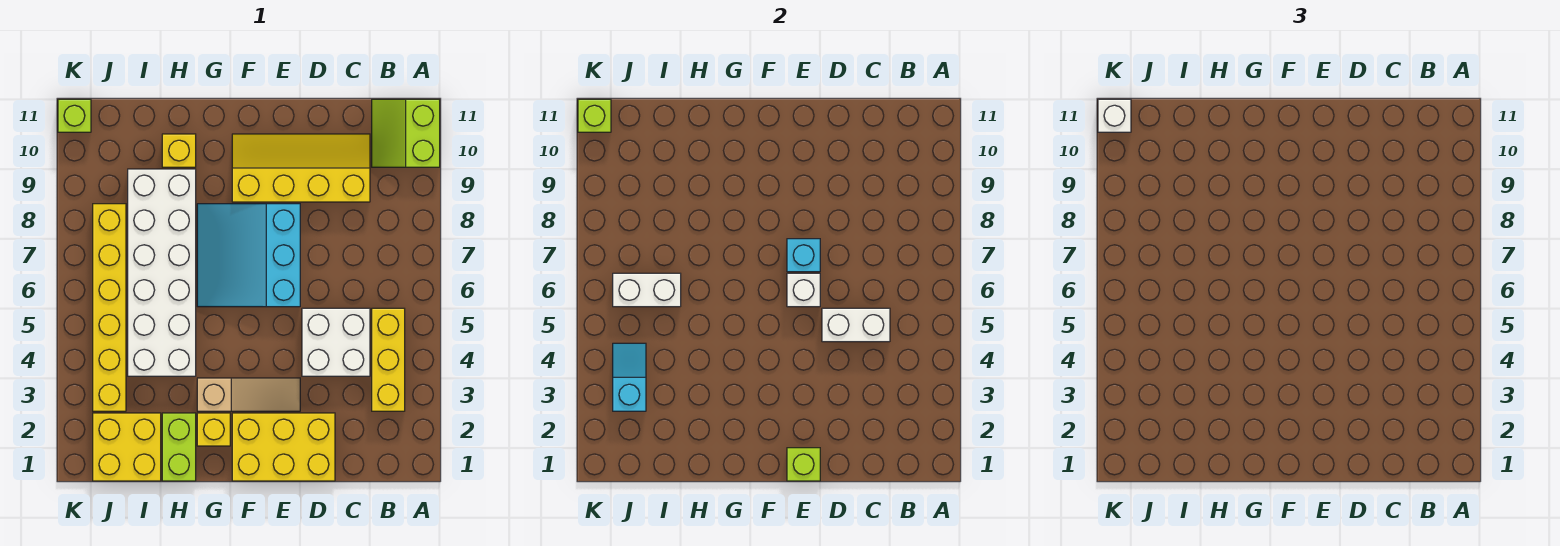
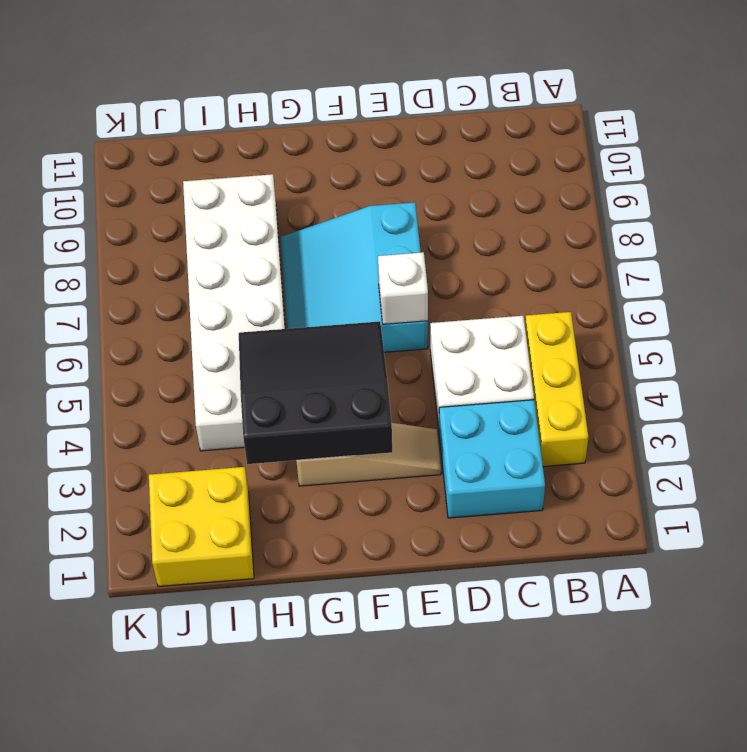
cyan brick C2:D3 level 1 -> yellow brick D1:F2 level 1
black slope F3:H5 level 2 top 3 -> none
none -> lime slope A10:B11 level 1 top A
none -> yellow slope C9:F10 level 1 top 9
none -> yellow brick G2 level 1

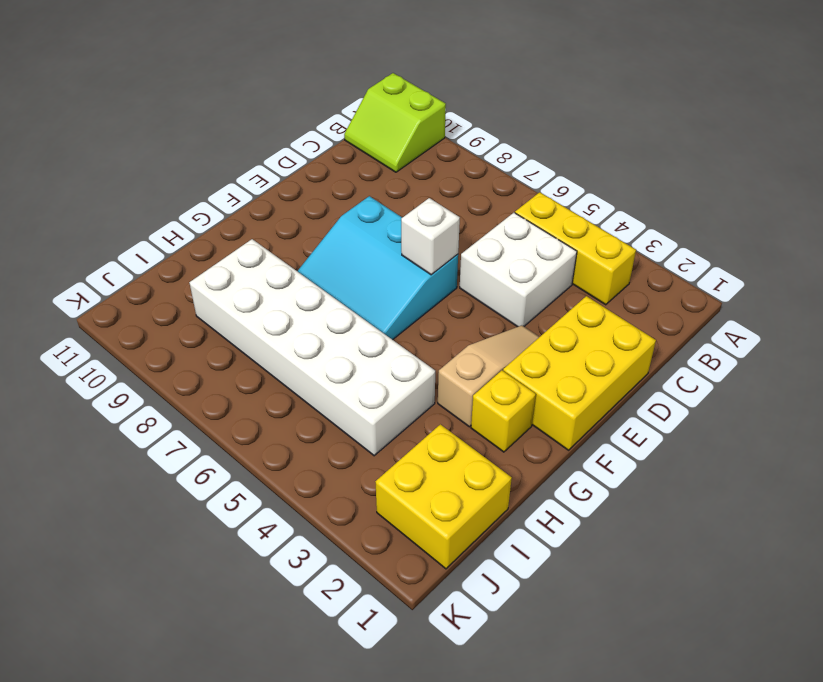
none -> yellow slope C9:F10 level 1 top 9
none -> lime brick H1:H2 level 1
none -> yellow brick H10 level 1

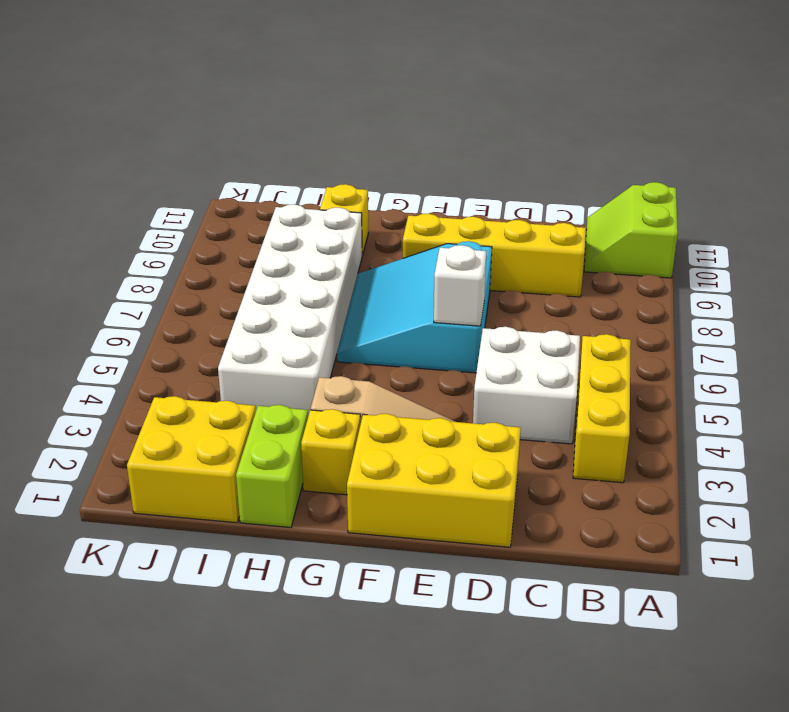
none -> yellow brick J3:J8 level 1
none -> lime brick K11 level 1
none -> white brick C5:D5 level 2

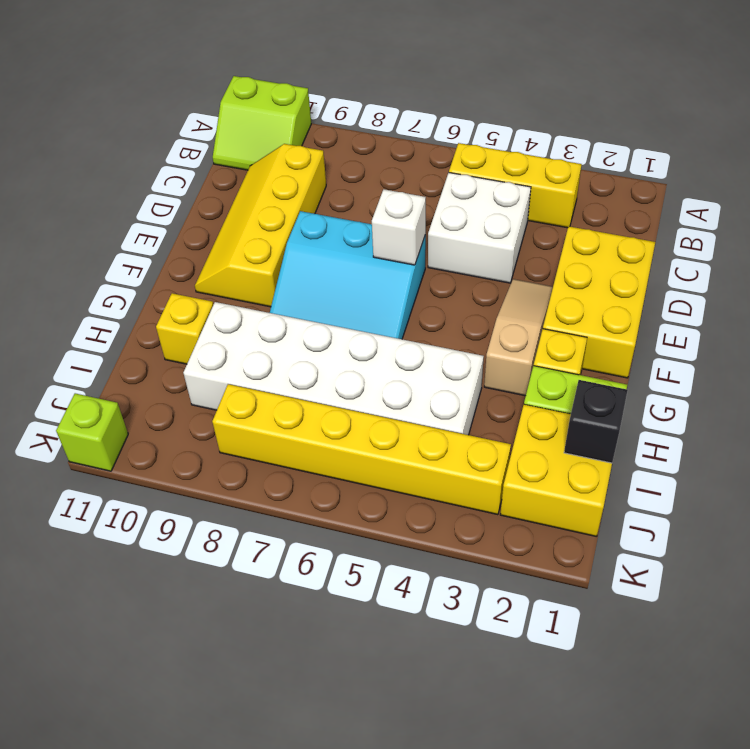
black brick I1 level 2 -> none
none -> white brick C5:D5 level 2
none -> lime brick E1 level 2
none -> cyan brick E7 level 2

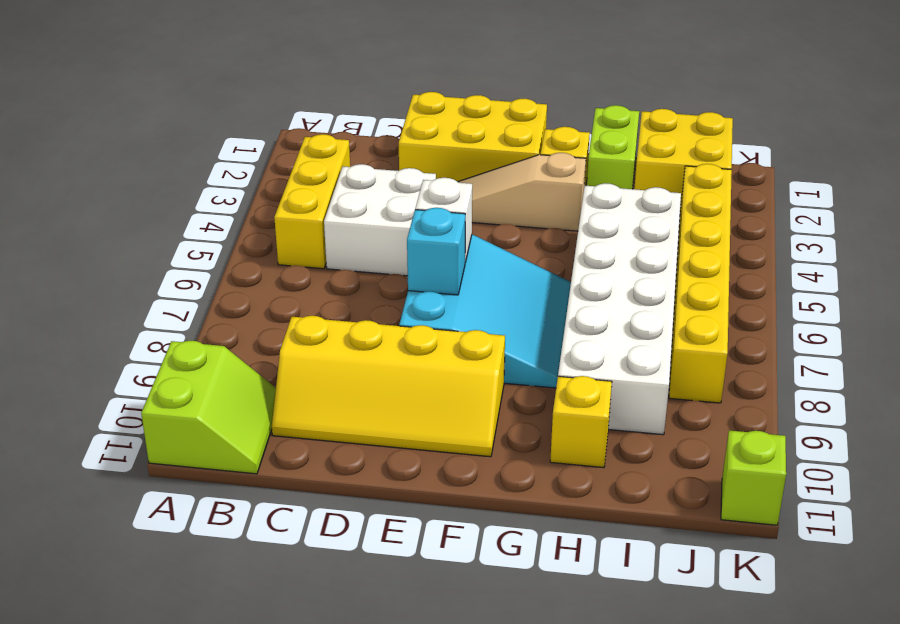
none -> white brick C5:D5 level 2
none -> lime brick E1 level 2
none -> white brick I6:J6 level 2

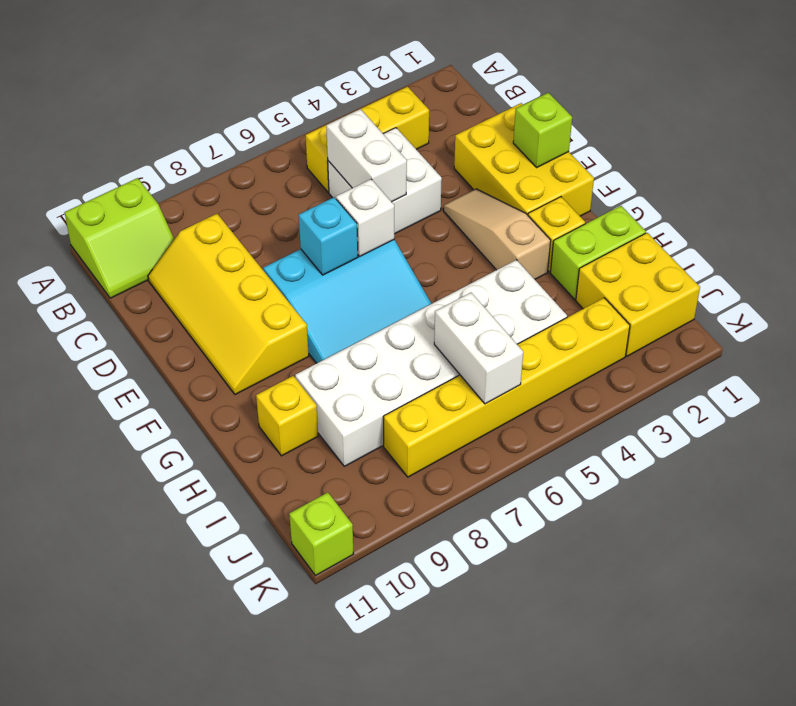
none -> cyan slope J3:J4 level 2 top 3
none -> lime brick K11 level 2
none -> white brick K11 level 3

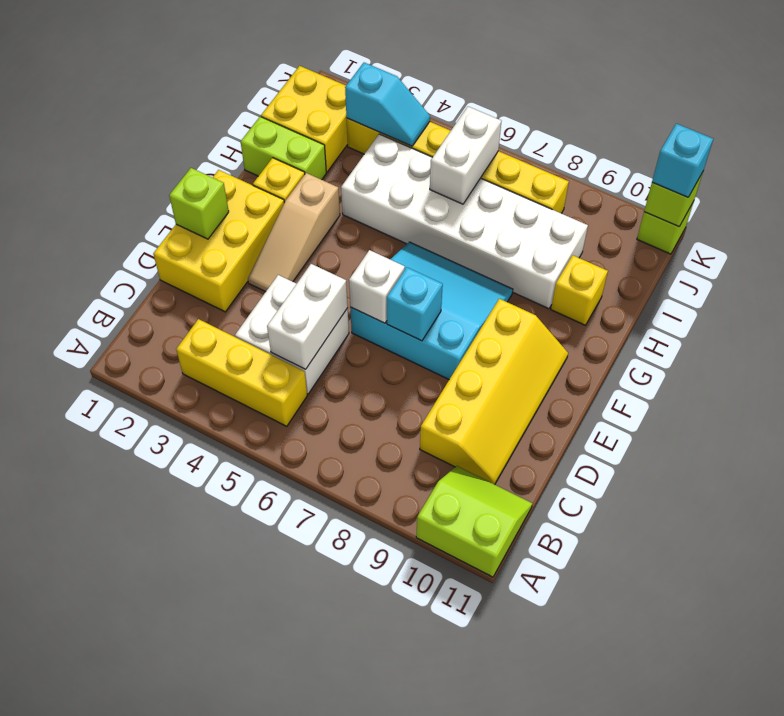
cyan brick K11 level 3 -> white brick K11 level 3

